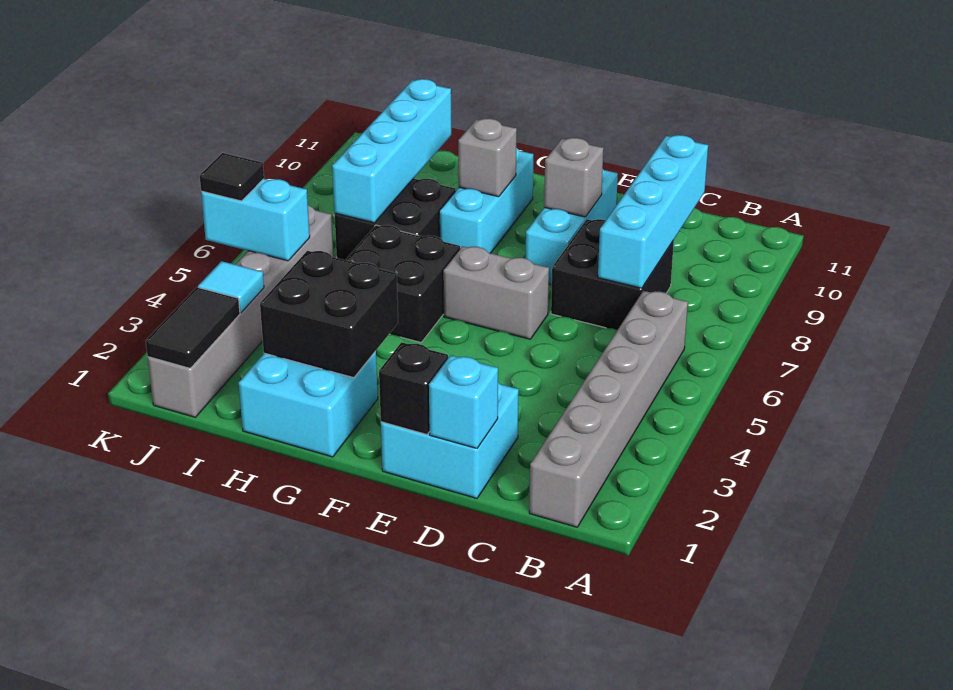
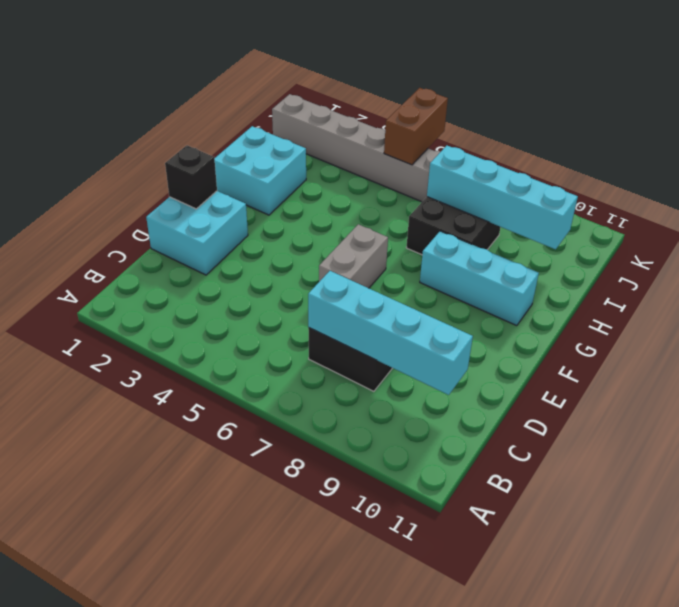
brown brick J5:K5 level 2 -> cyan brick J5:K5 level 2
none -> grey brick B1:B6 level 1
none -> cyan brick E8:E10 level 1
none -> black brick G5:H6 level 1

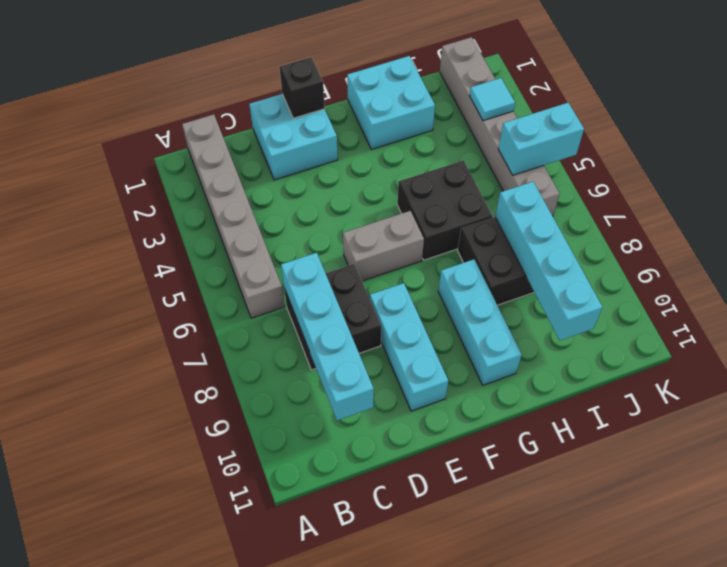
none -> cyan brick D1 level 2
none -> grey brick E9 level 2
none -> black brick G2:H3 level 2

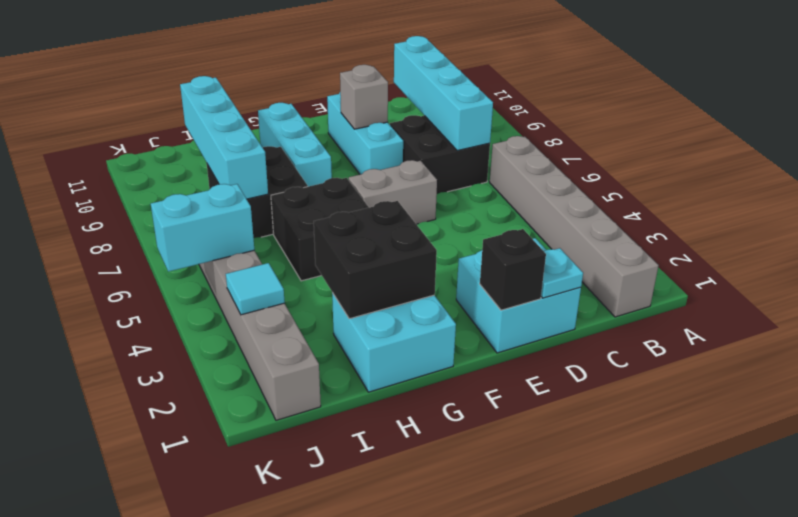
cyan plate D1 level 2 -> cyan brick D1 level 2
none -> grey brick G9 level 2
none -> black tile J1:J2 level 2
none -> black tile K5 level 3

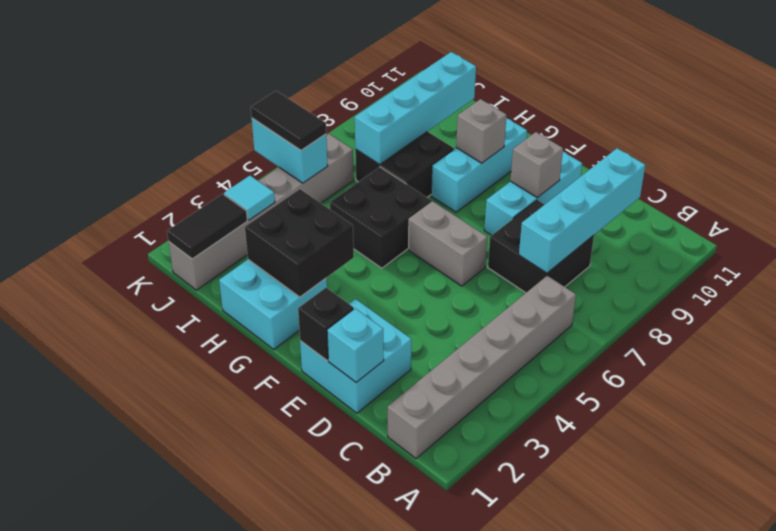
black tile J5:K5 level 3 -> black tile K5 level 3

